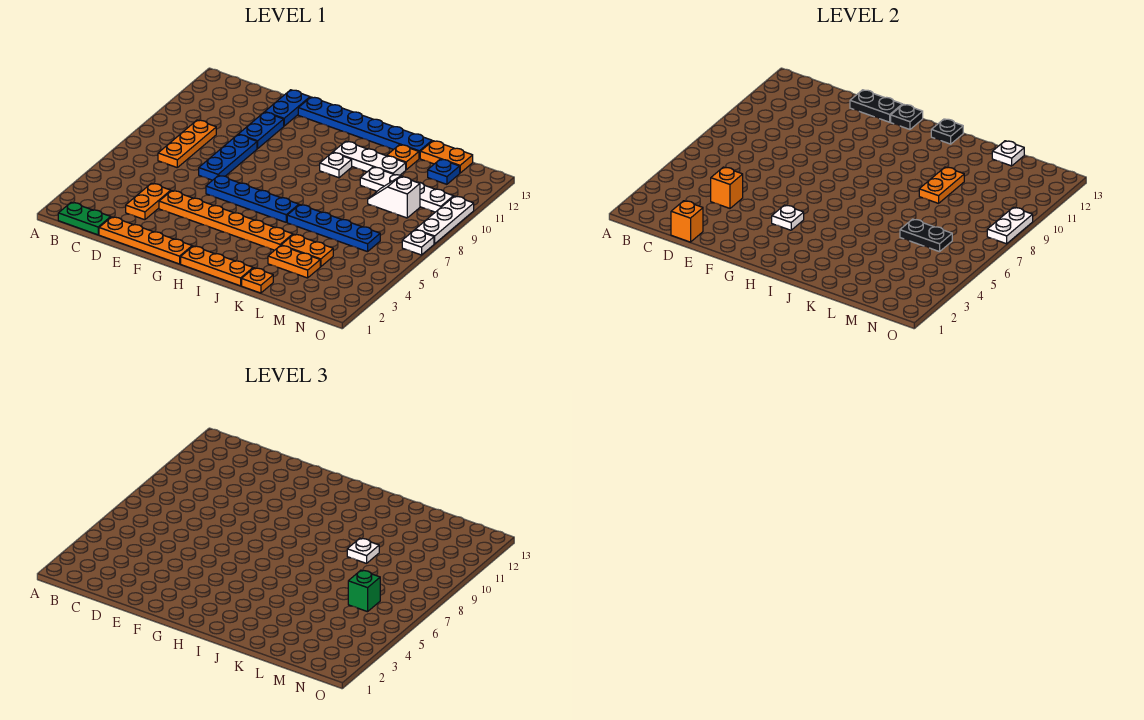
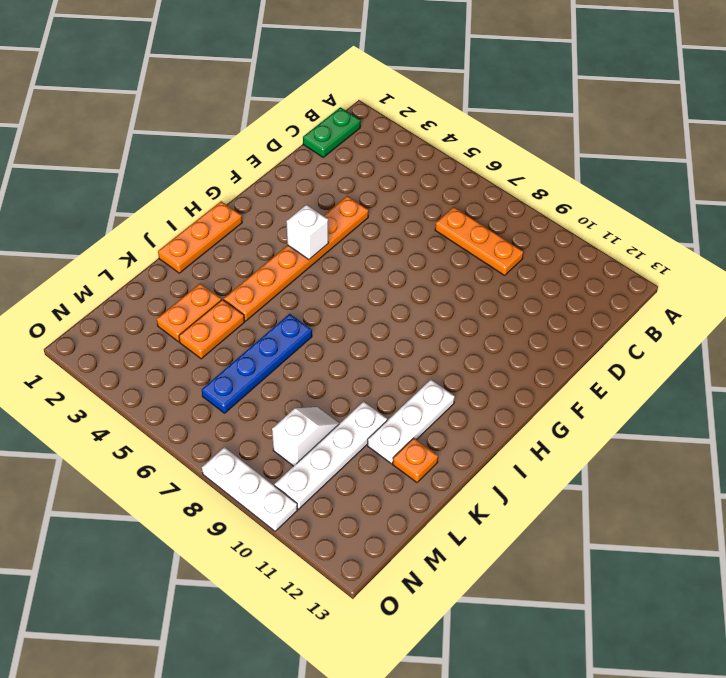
white brick G4 level 2 -> white plate G4 level 2
none -> orange plate D1:G1 level 1
none -> orange plate D3:D4 level 1
none -> blue plate E7:E9 level 1
none -> blue plate E10:E11 level 1

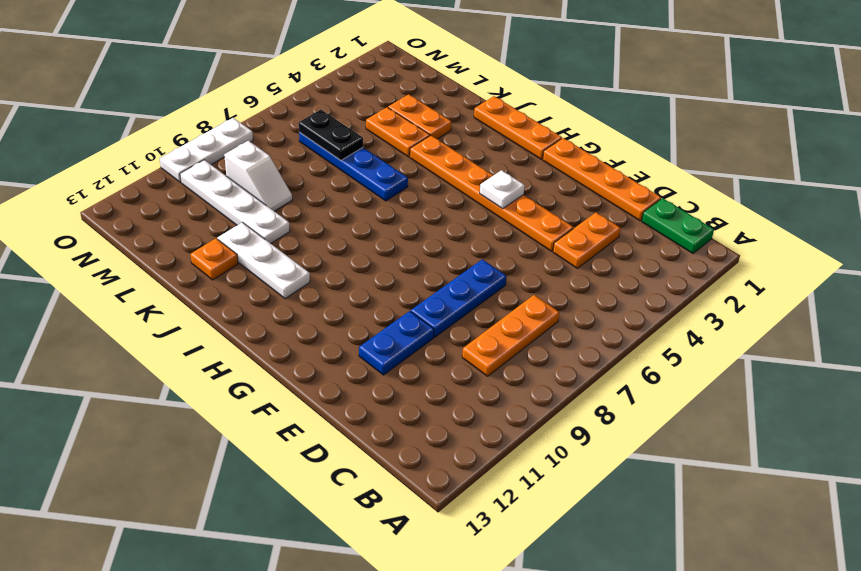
none -> blue plate E12:E13 level 1
none -> blue plate F6:I6 level 1
none -> blue plate F13:K13 level 1
none -> white plate I10 level 1

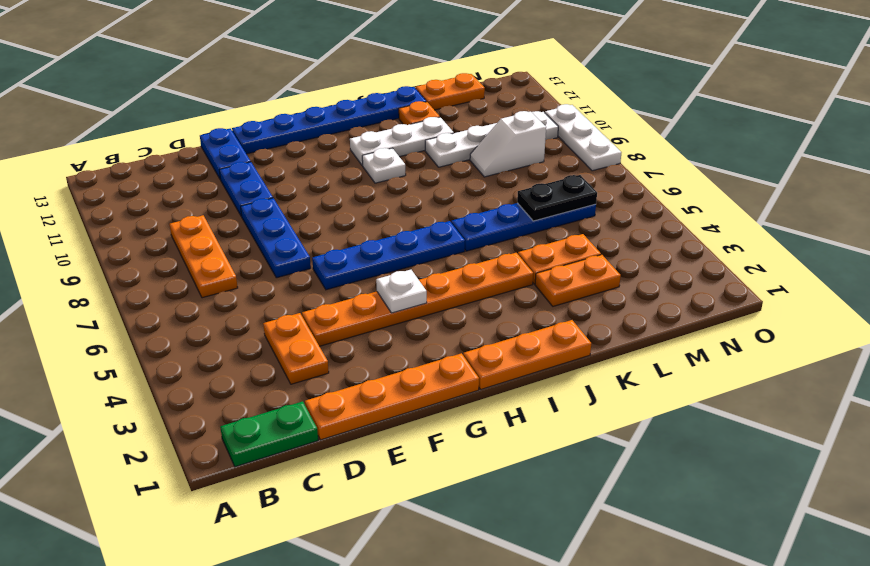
none -> orange plate K1 level 1
none -> blue plate M12 level 1
none -> white plate O7 level 1
none -> orange brick D1 level 2

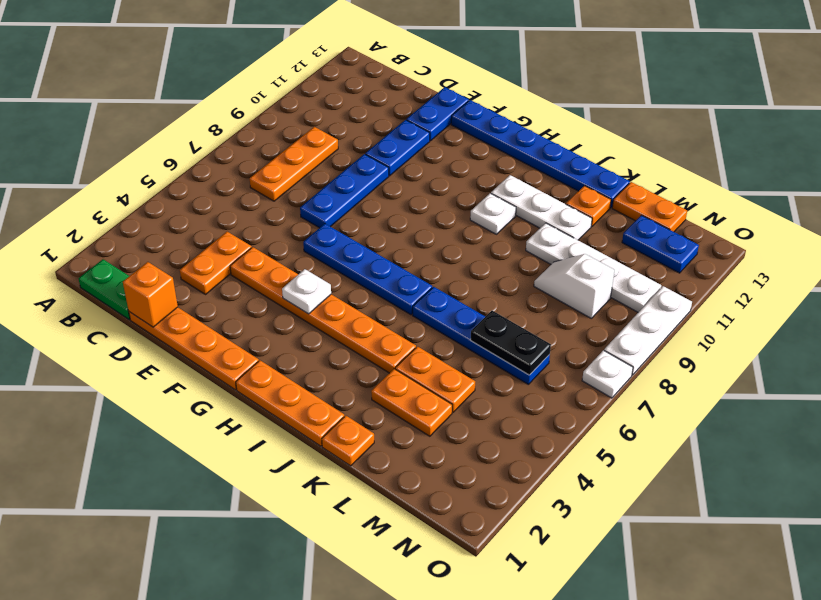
blue plate M12:N12 level 1 -> blue plate M12 level 1
none -> orange brick D4 level 2
none -> black plate E13:F13 level 2
none -> black plate G13 level 2
none -> black plate I13 level 2

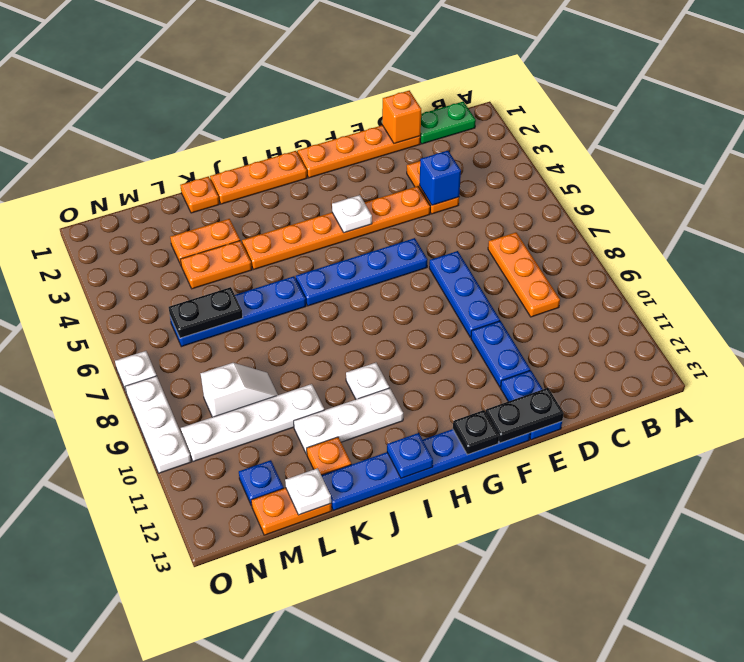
blue brick D4 level 2 -> orange brick D4 level 2
blue plate I13 level 2 -> black plate I13 level 2
none -> orange plate K9:K10 level 2
none -> white plate O8:O9 level 2
none -> white plate K9 level 3
none -> green brick M6 level 3

